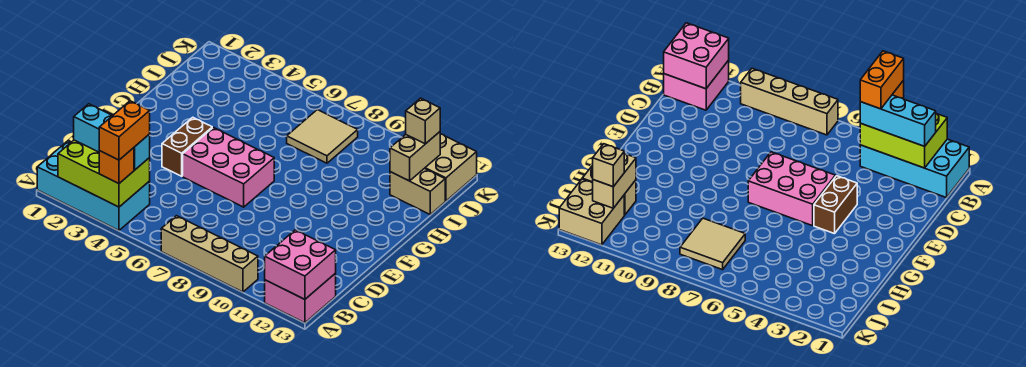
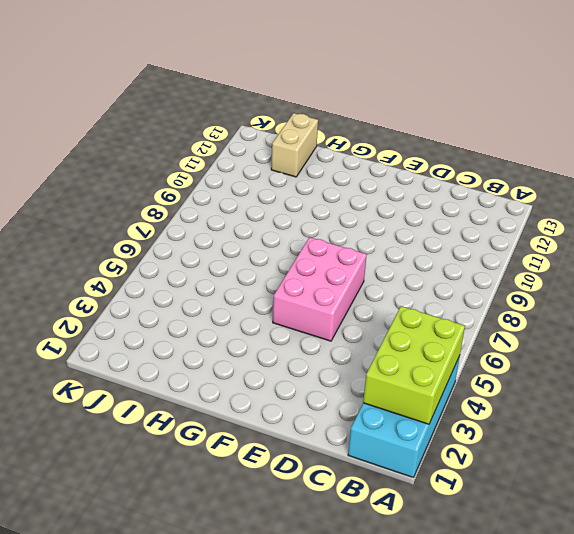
none -> tan brick A7:A10 level 1
none -> pink brick A12:B13 level 1
none -> brown brick E4:F4 level 1

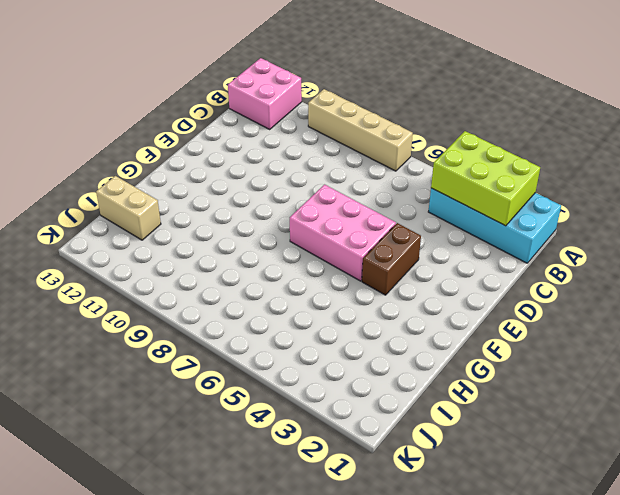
none -> tan tile I7:J8 level 1
none -> tan brick J12:K13 level 1
none -> pink brick A12:B13 level 2

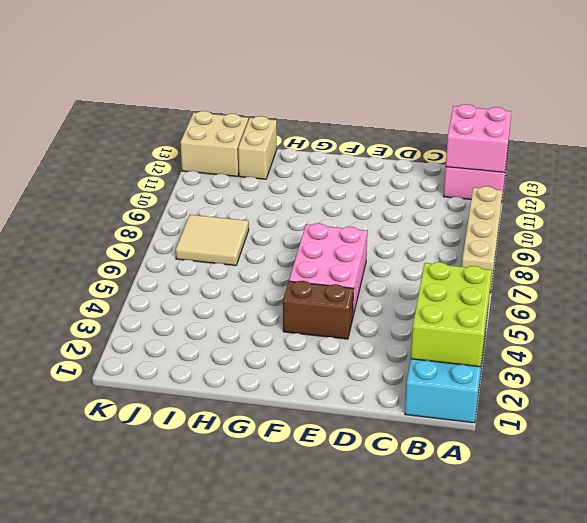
none -> tan brick I12:J12 level 2
none -> orange brick A4 level 3
none -> cyan brick B2:B4 level 3

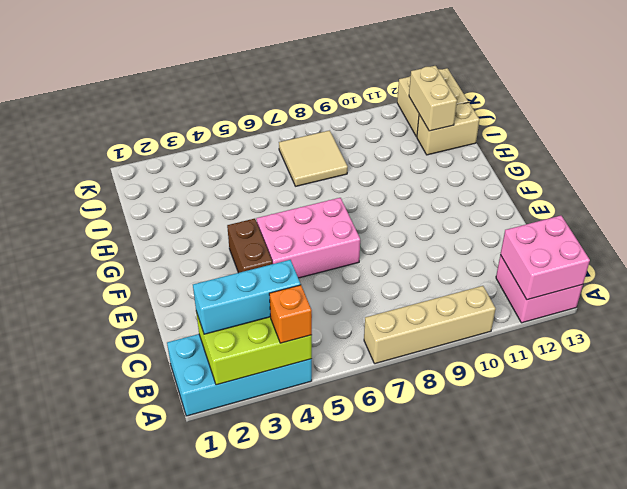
none -> tan brick J12 level 3
none -> orange brick A4:B4 level 4

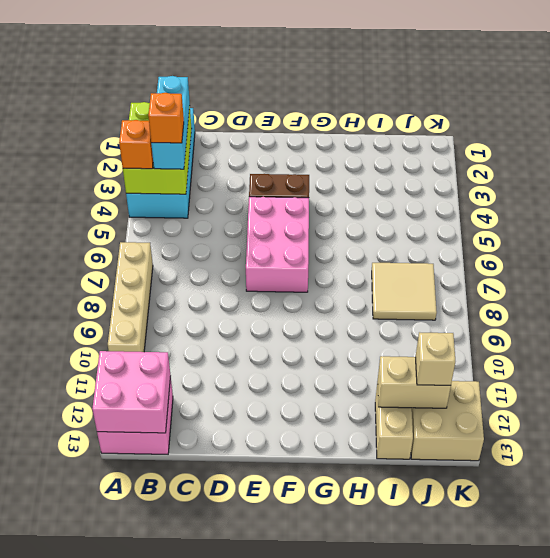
orange brick B4 level 4 -> orange brick A4:B4 level 4

